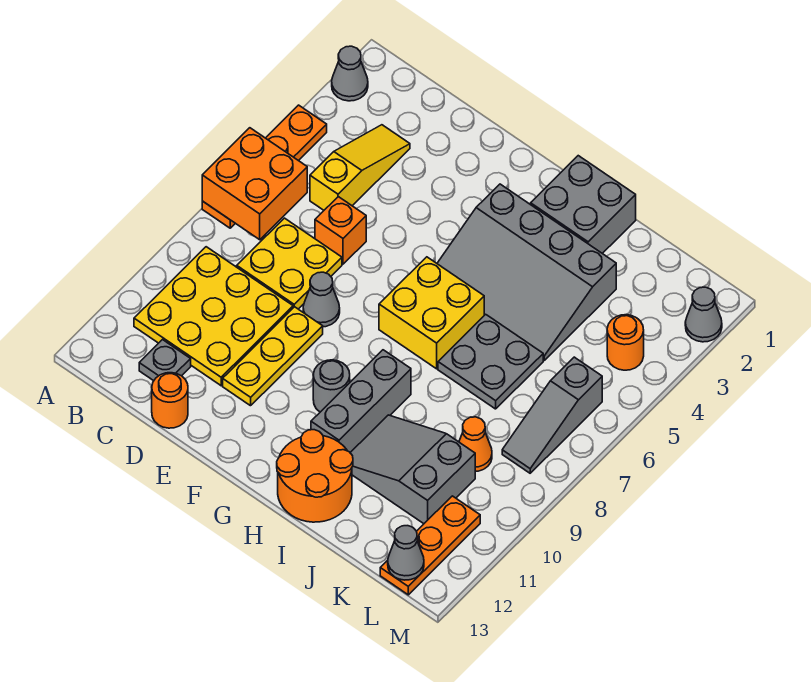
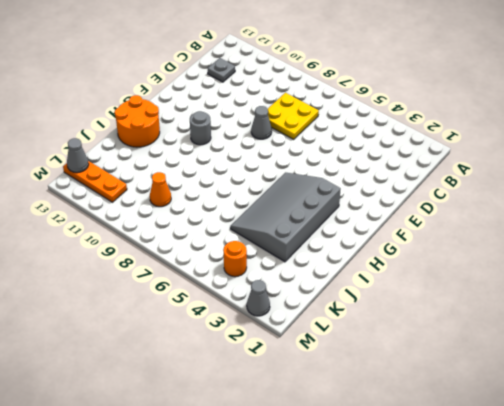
none -> grey cone A2 level 1
none -> orange plate A4:A7 level 1
none -> yellow plate B9:D11 level 1

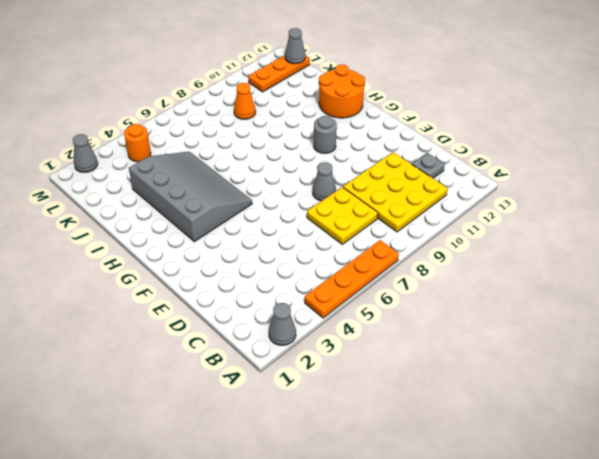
none -> yellow slope C3:C5 level 1 top 5
none -> orange brick D6 level 1
none -> orange round brick D13 level 1

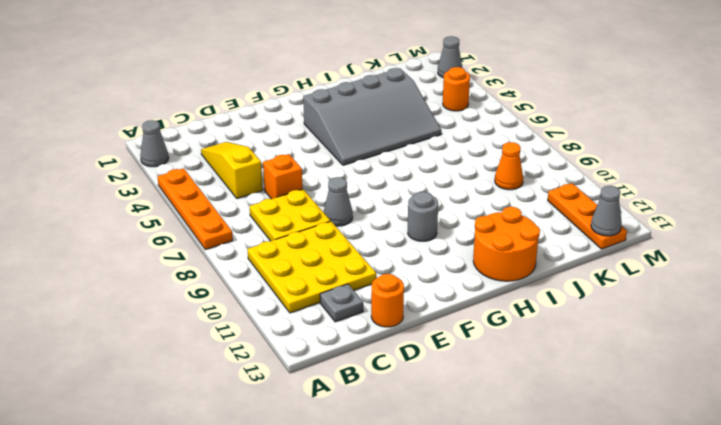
none -> yellow plate E9:E11 level 1
none -> yellow brick G6:H7 level 1
none -> grey brick H1:I2 level 1

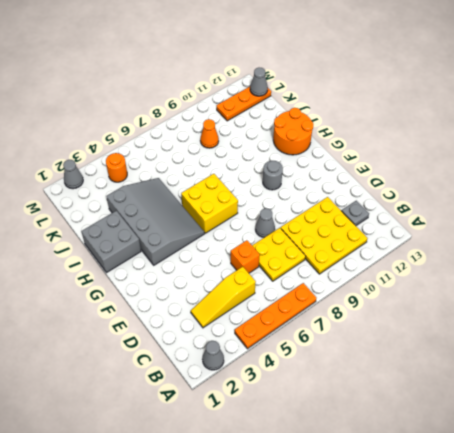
none -> orange round brick D13 level 1
none -> yellow plate E9:E11 level 1
none -> grey brick H9:H11 level 1

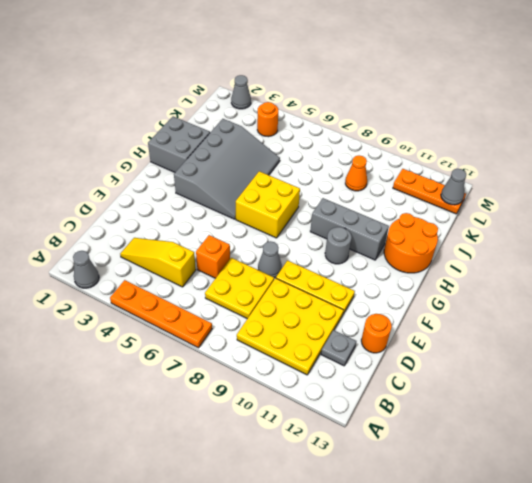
none -> grey plate I6:J7 level 1
none -> grey slope I10:K11 level 1 top K
none -> grey slope L6:L8 level 1 top 6

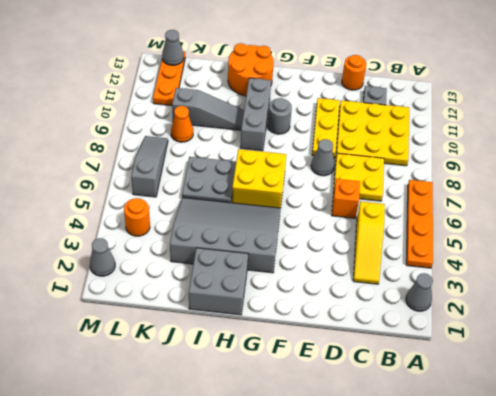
grey slope I10:K10 level 1 top K -> grey slope I10:K11 level 1 top K
none -> orange brick A6:B7 level 2

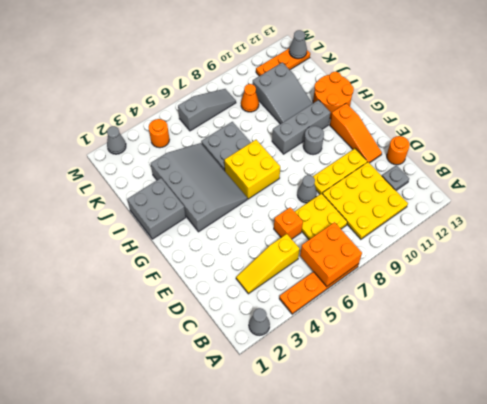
orange slope E12:G12 level 1 top G -> none

